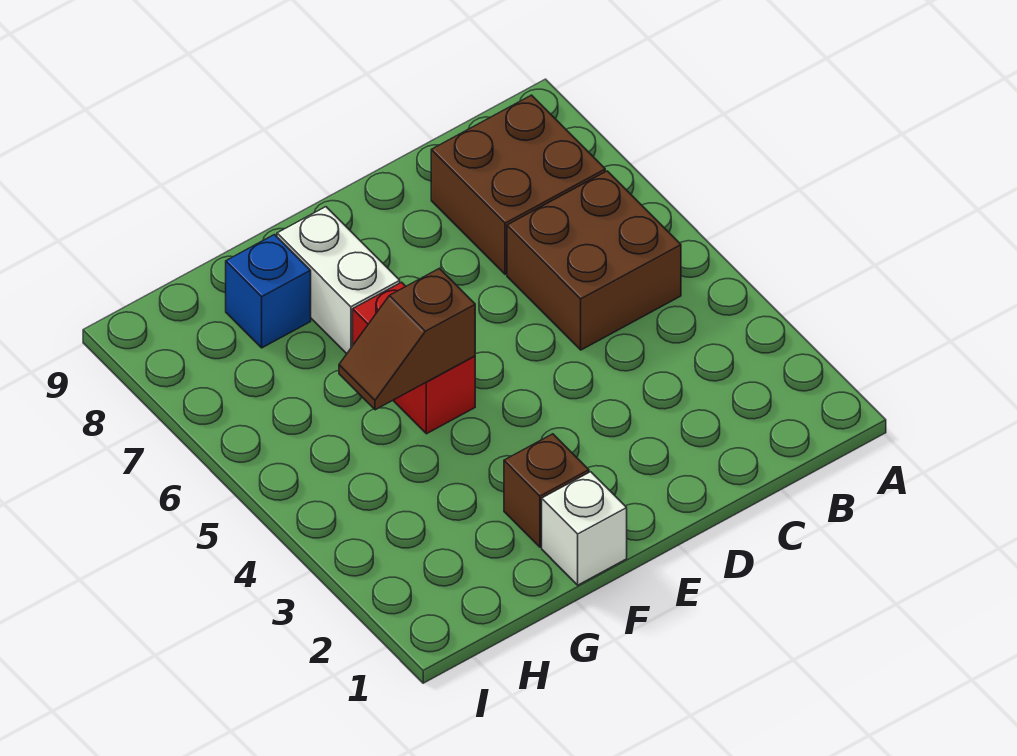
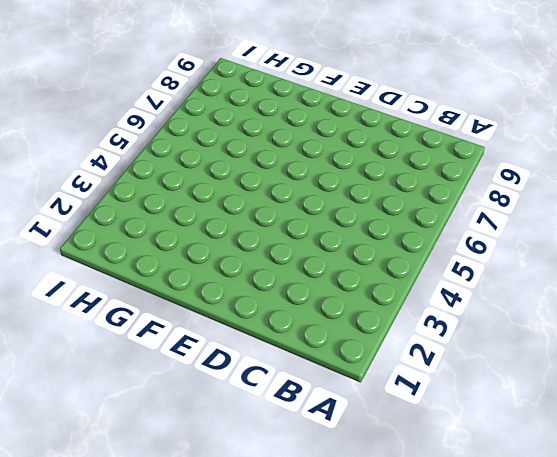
none -> brown brick B5:C6 level 1
none -> brown brick B7:C8 level 1

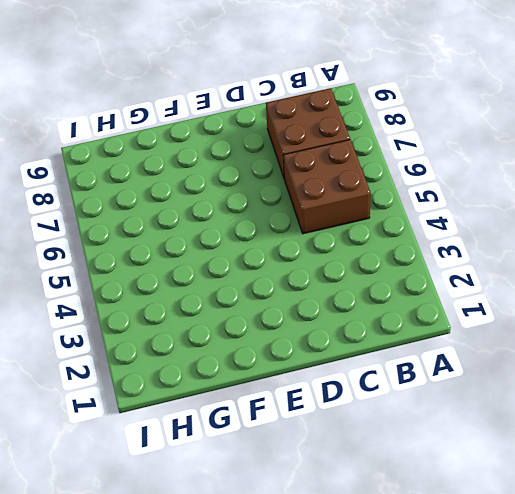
none -> white brick F1 level 1
none -> brown brick F2 level 1

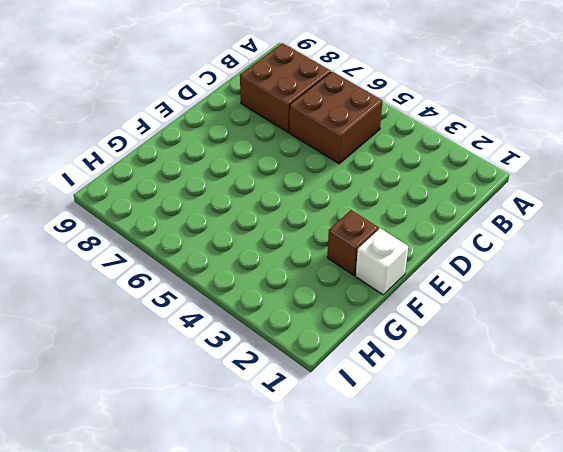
none -> red brick F5:F6 level 1
none -> white brick F7:F8 level 1

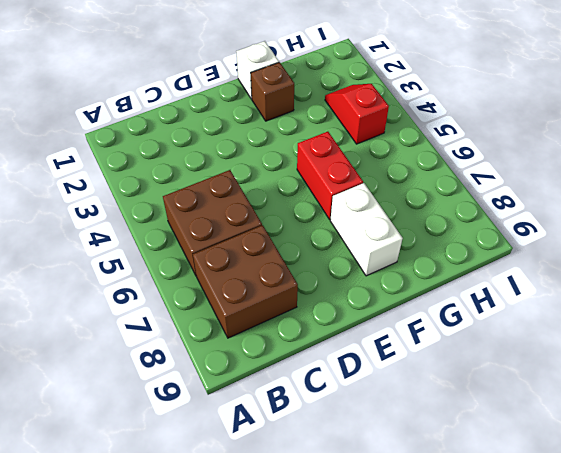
red slope H3:H4 level 1 top 4 -> none
none -> blue brick G8 level 1
none -> brown slope F5:G5 level 2 top F

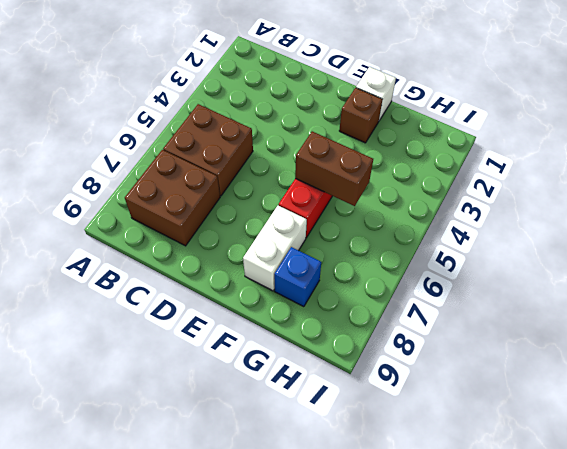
brown brick F5:G5 level 2 -> brown slope F5:G5 level 2 top F

